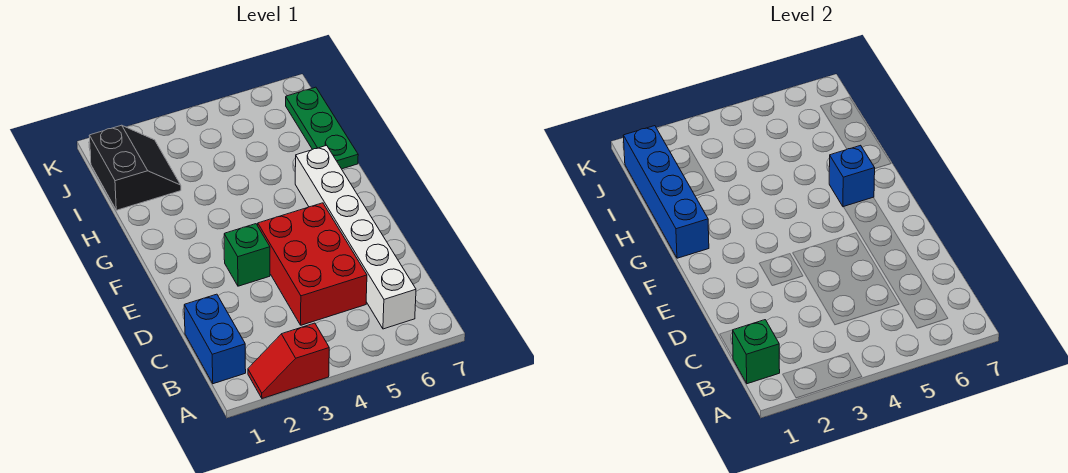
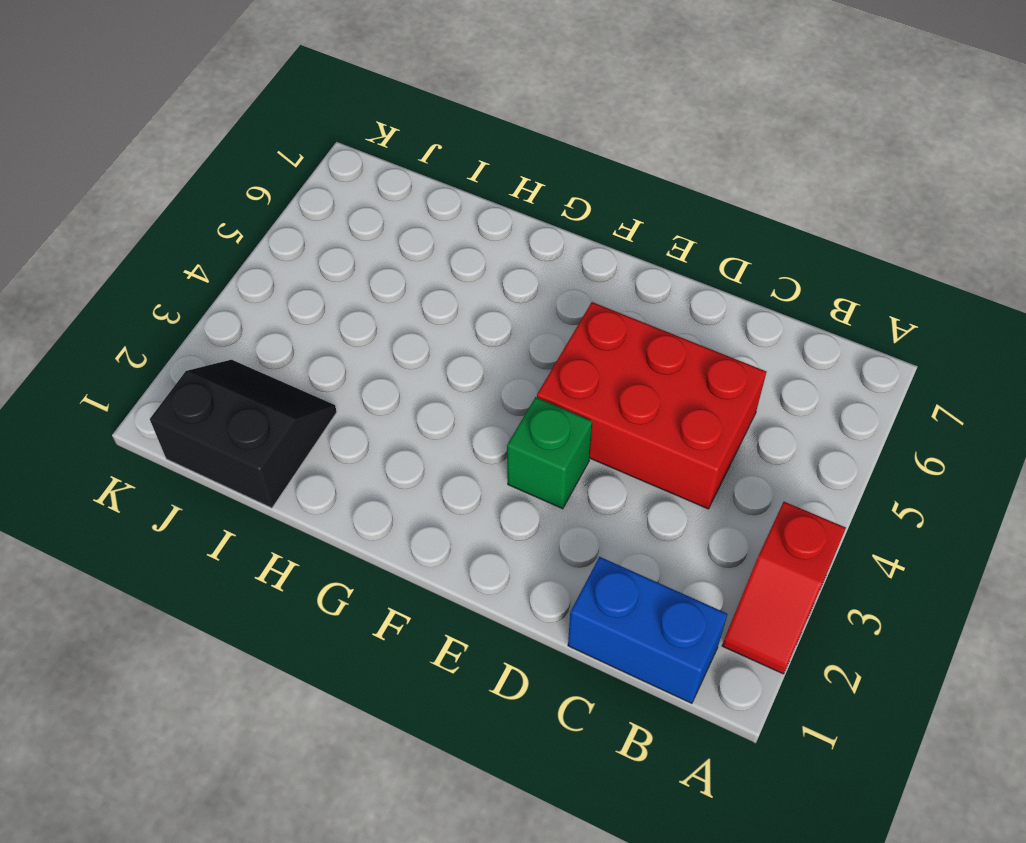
none -> white brick B6:G6 level 1
none -> green plate H7:J7 level 1

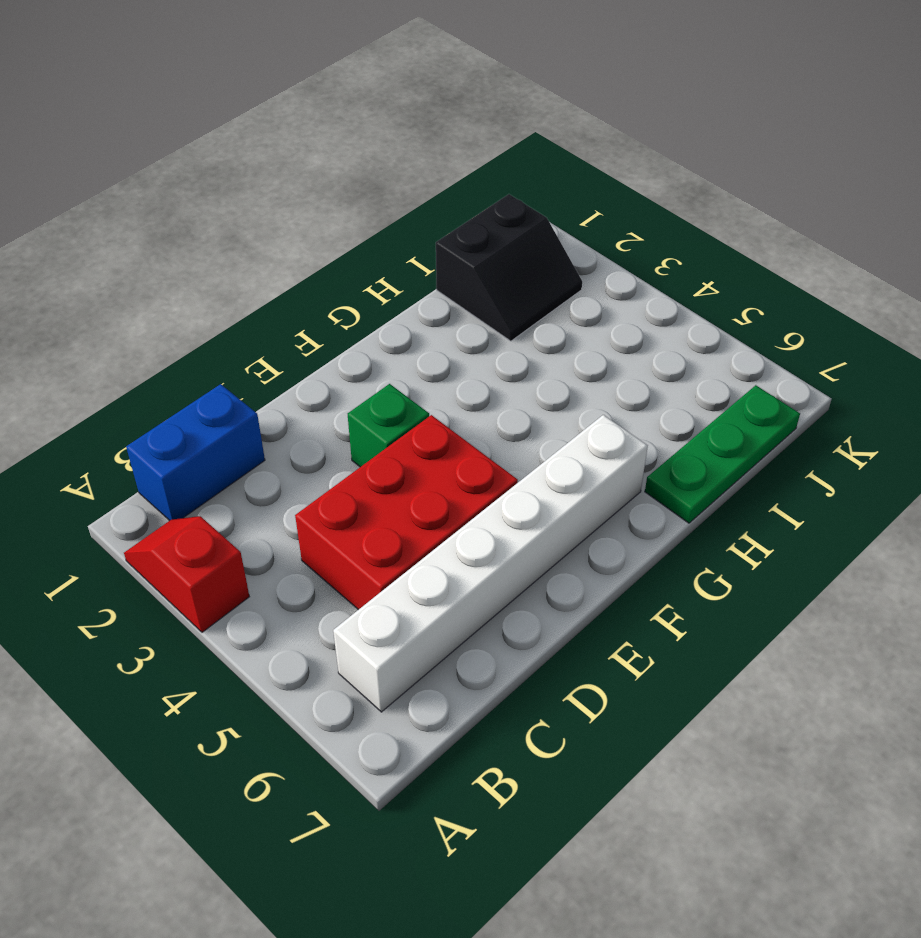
none -> green brick B1 level 2
none -> blue brick G1:J1 level 2

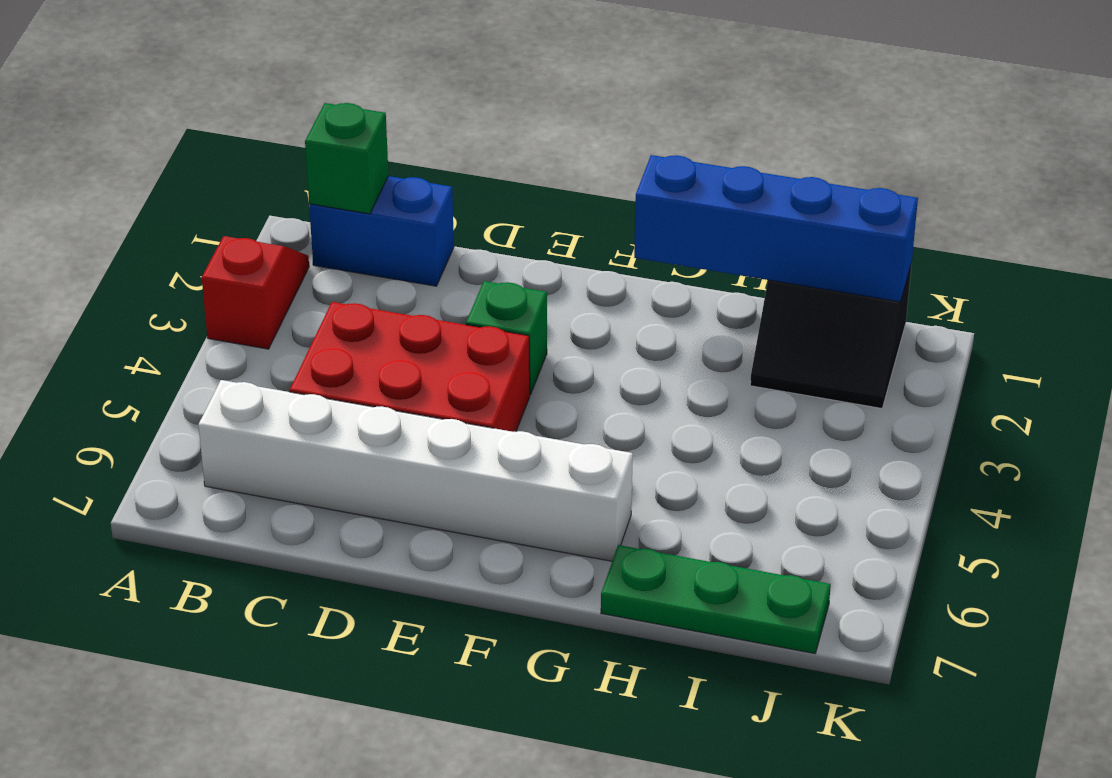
none -> blue brick G6 level 2

